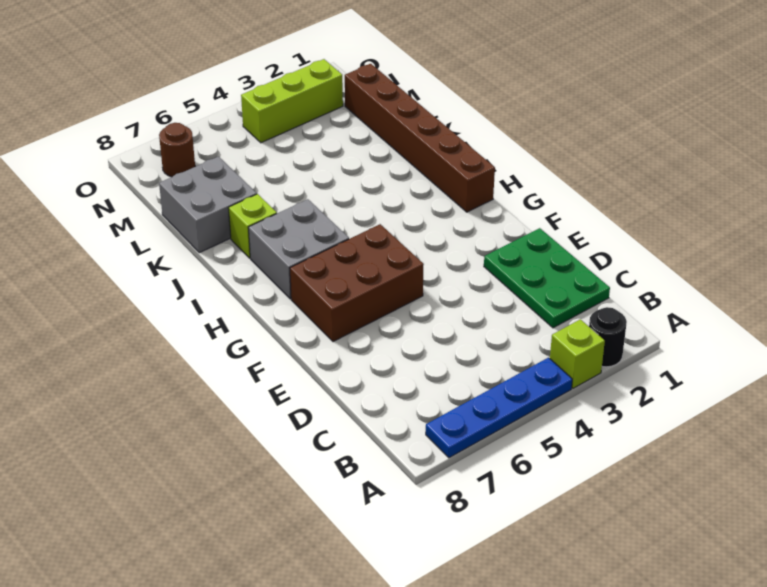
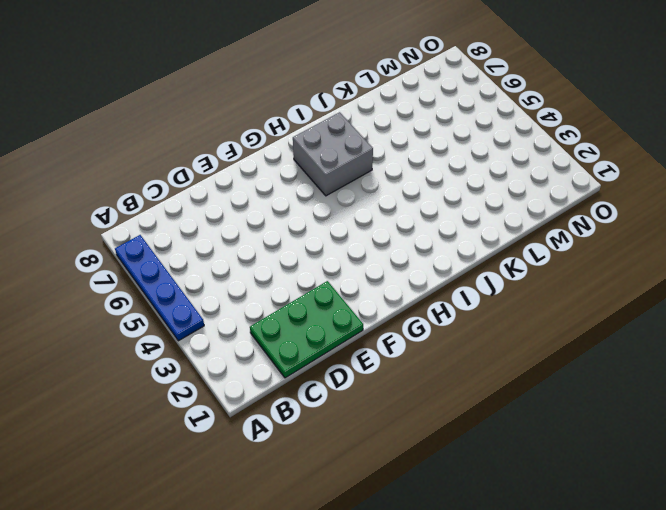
none -> black round brick A2 level 1
none -> lime brick A3 level 1

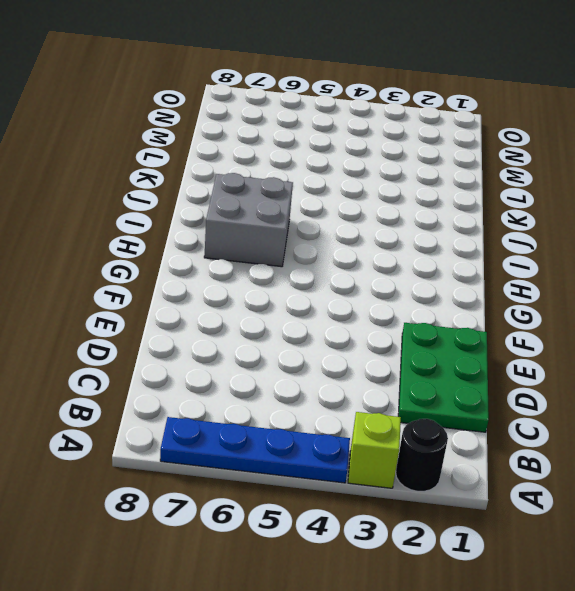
none -> brown brick F5:G7 level 1
none -> brown brick H1:M1 level 1

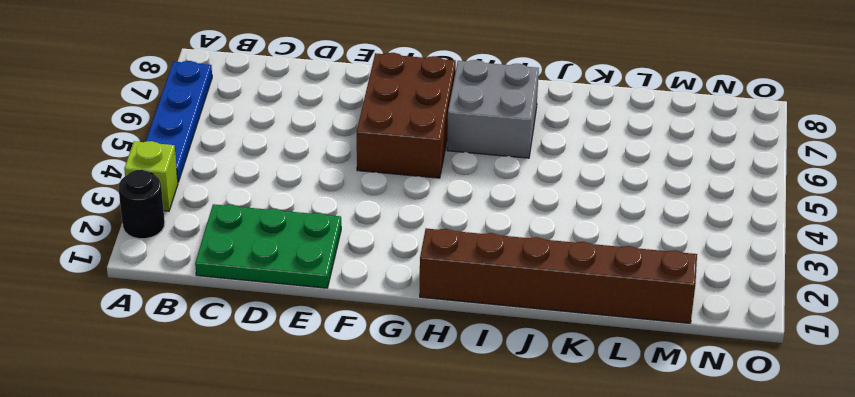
none -> lime brick J7 level 1
none -> grey brick K7:L8 level 1

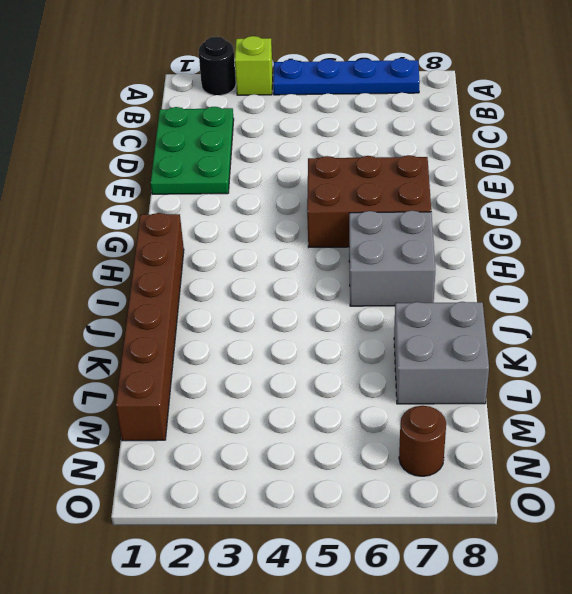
none -> lime brick J7 level 1
none -> lime brick N2:N4 level 1

